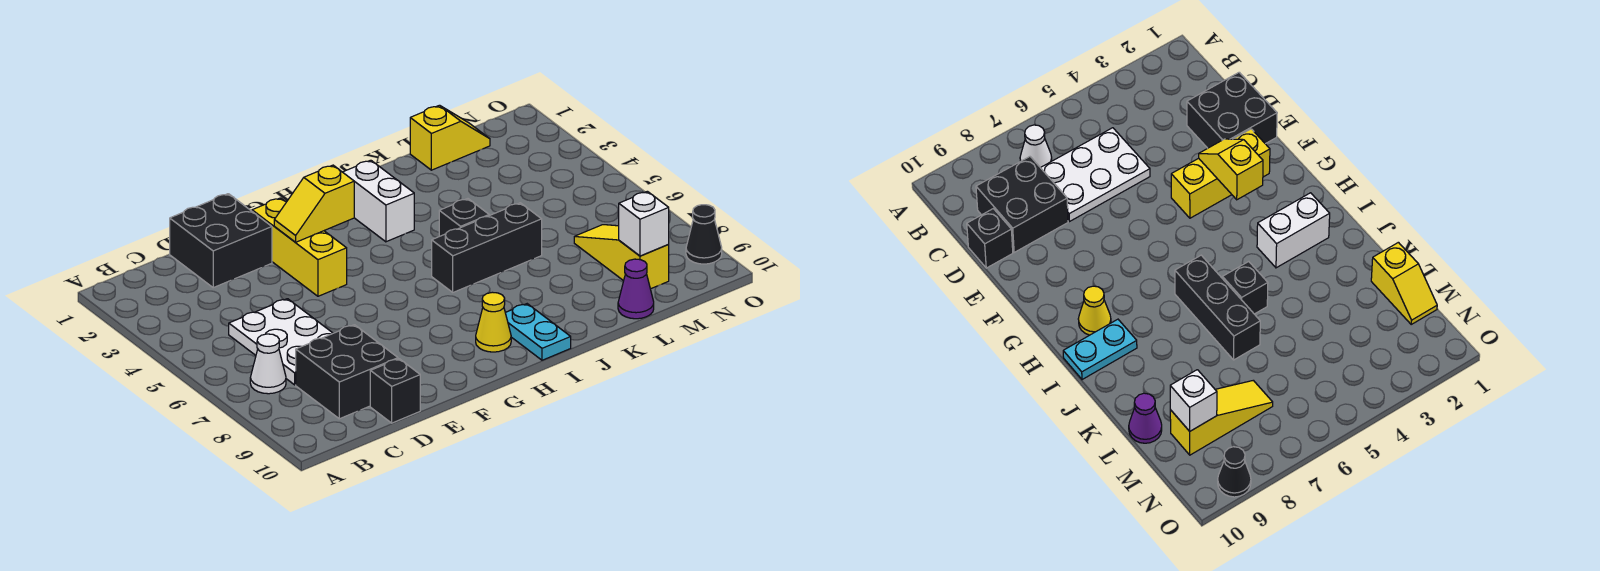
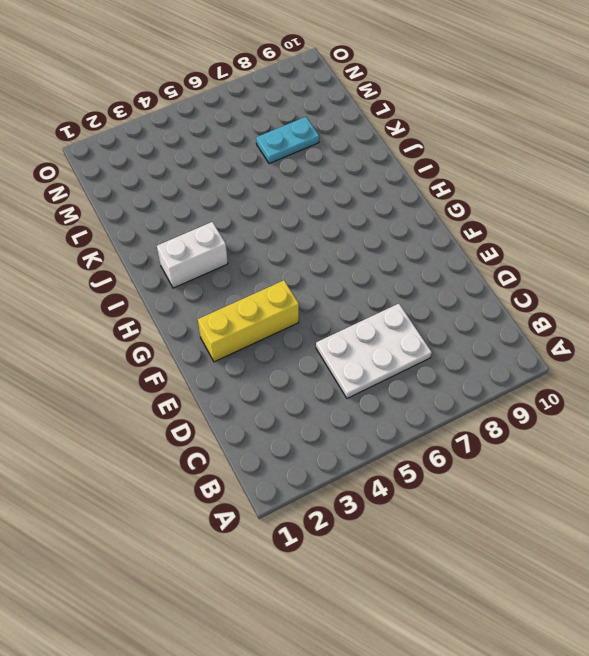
cyan plate L7:L8 level 1 -> cyan plate I9:I10 level 1
none -> white cone B7 level 1
none -> black brick C8:D9 level 1
none -> black brick D1:E2 level 1

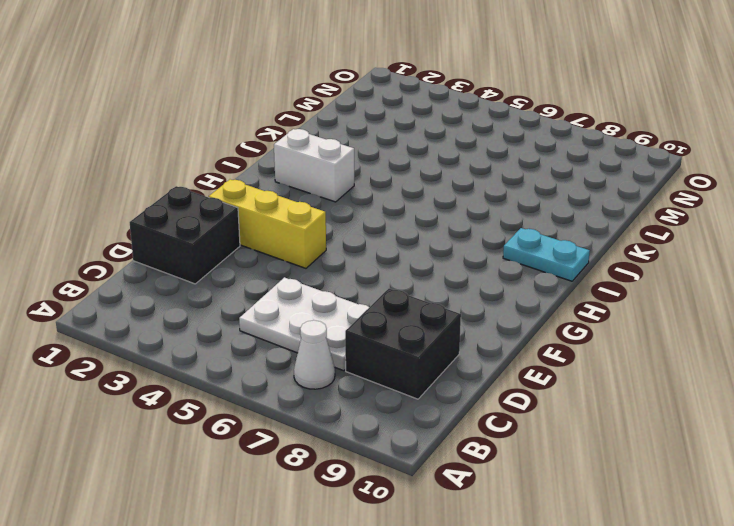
none -> black brick D10 level 1
none -> yellow cone H9 level 1
none -> black brick I6:K6 level 1

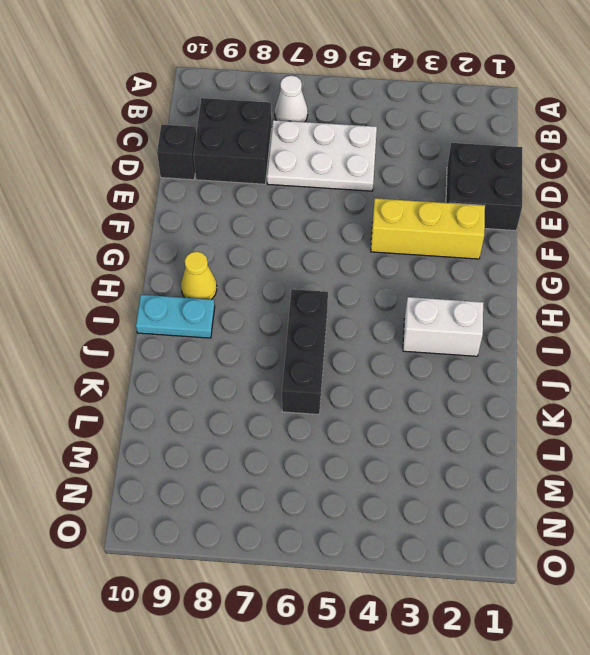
none -> black brick J5 level 1
none -> yellow slope L1:M1 level 1 top L
none -> purple cone L10 level 1

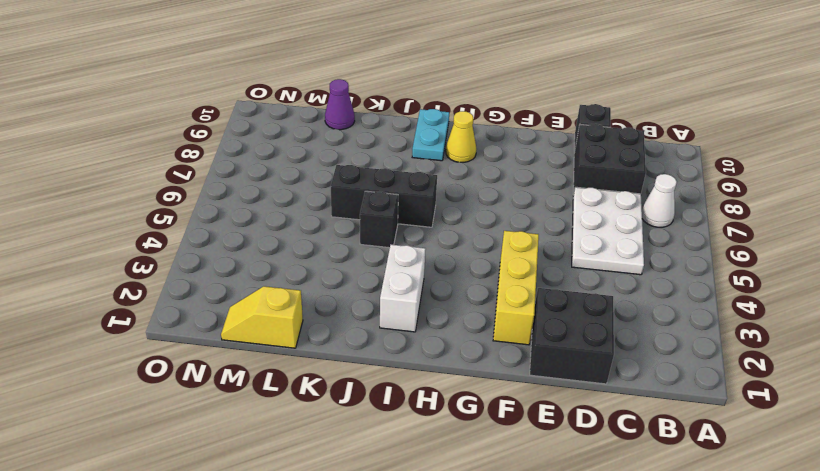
none -> yellow slope M7:M9 level 1 top 9
none -> black cone O9 level 1
none -> yellow slope F3:G3 level 2 top G

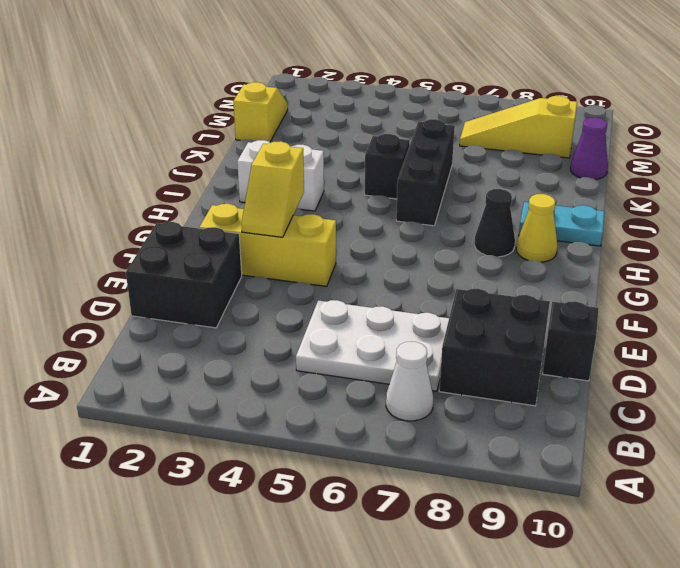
black cone H8 level 1 -> black cone O9 level 1
none -> white brick M9 level 2

